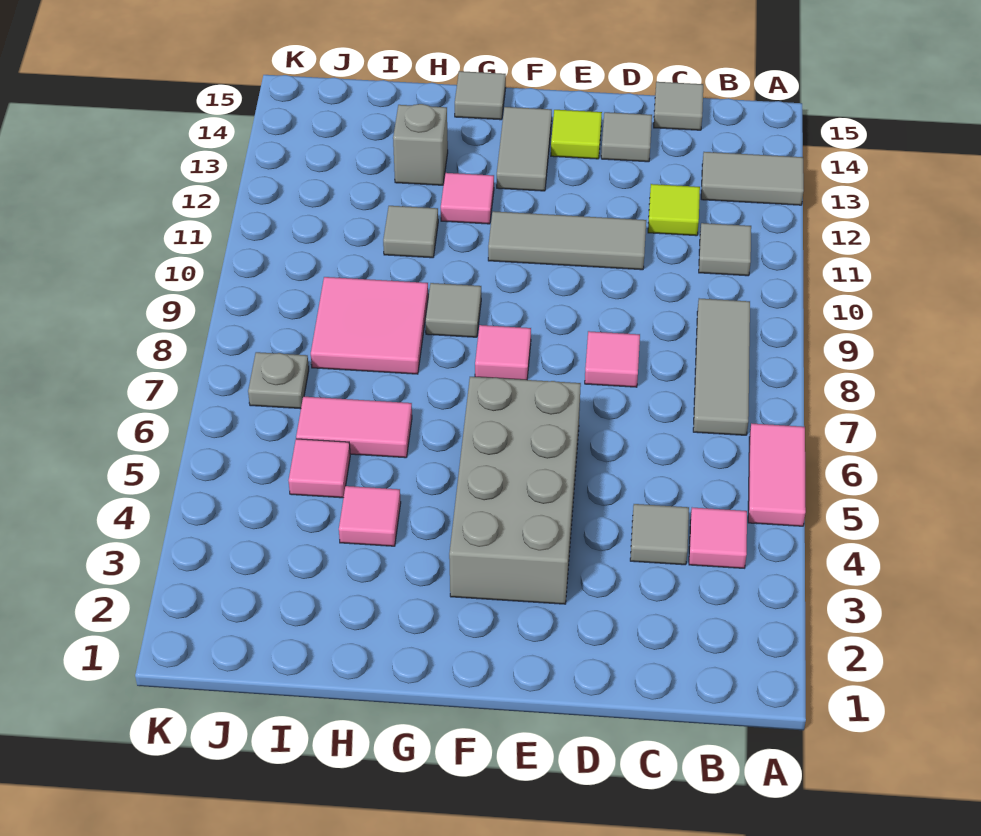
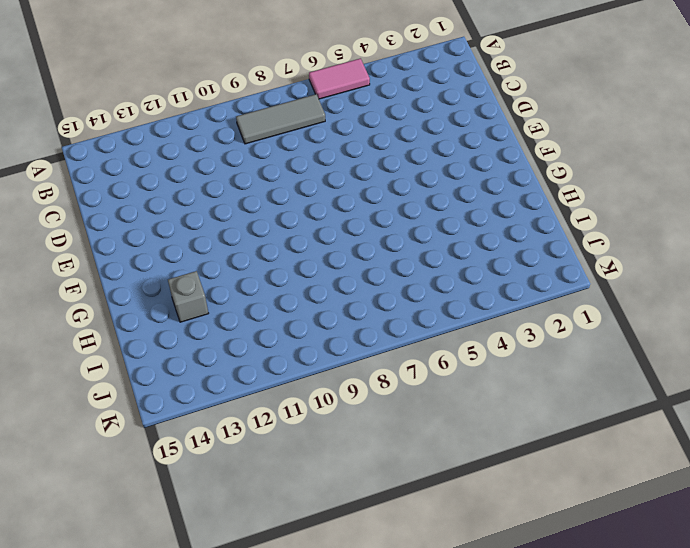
none -> grey tile A13:B13 level 1
none -> pink tile B4 level 1
none -> grey tile B11 level 1

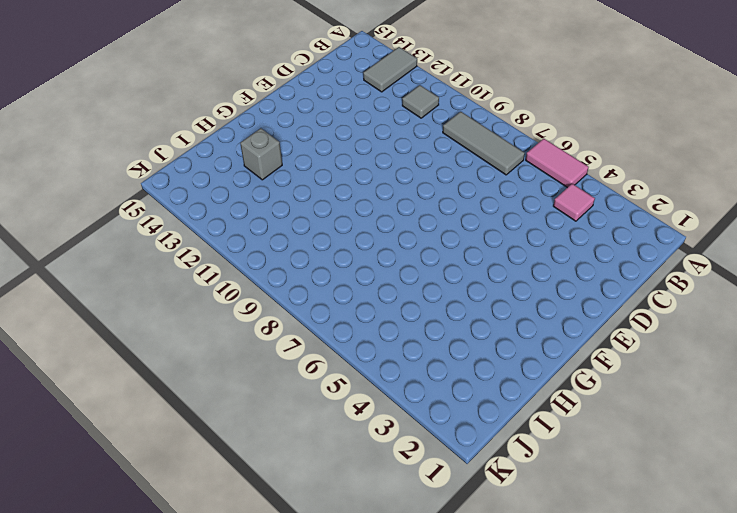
none -> grey tile C4 level 1
none -> lime tile C12 level 1
none -> grey tile C15 level 1

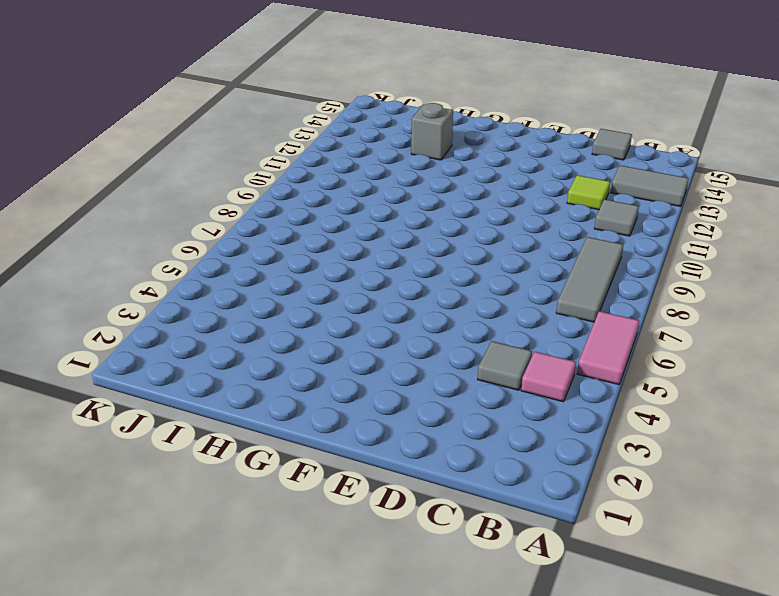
none -> pink tile D8 level 1
none -> grey tile D11:F11 level 1
none -> grey tile D14 level 1

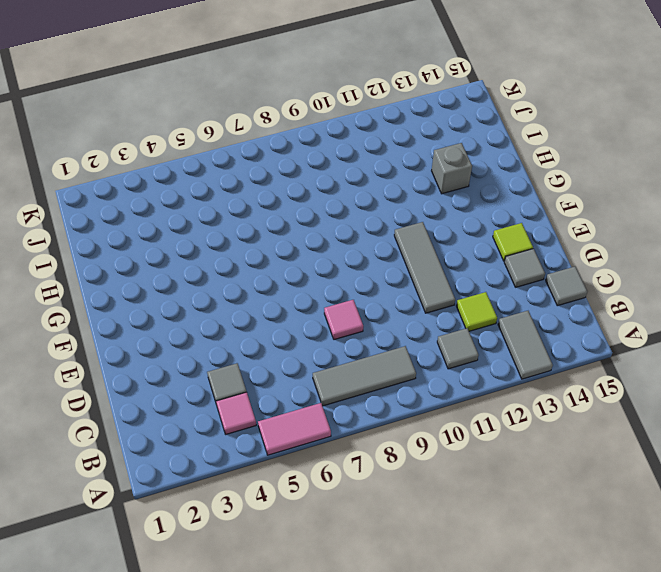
none -> grey brick E3:F6 level 1
none -> pink tile F8 level 1
none -> grey tile F13:F14 level 1

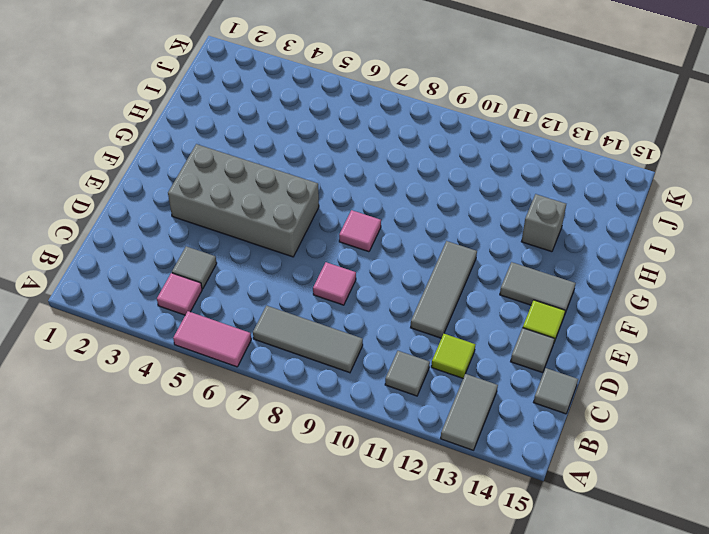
none -> grey tile G9 level 1
none -> pink tile G12 level 1
none -> grey tile G15 level 1

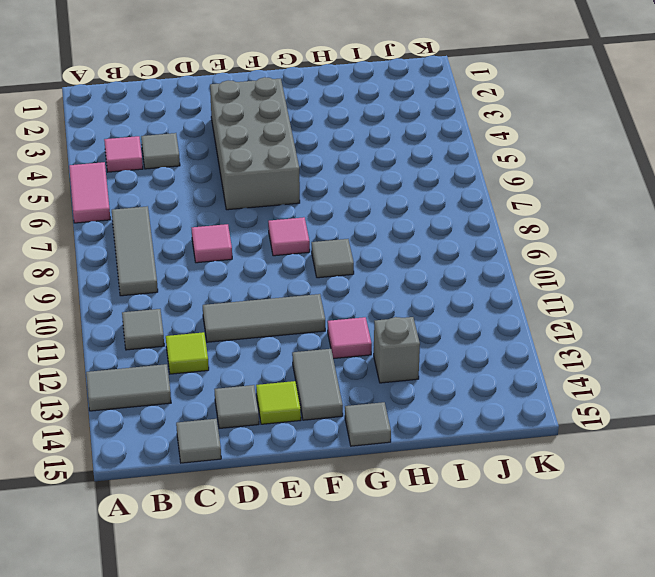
none -> pink tile H4 level 1
none -> pink tile H6:I6 level 1
none -> pink tile H8:I9 level 1

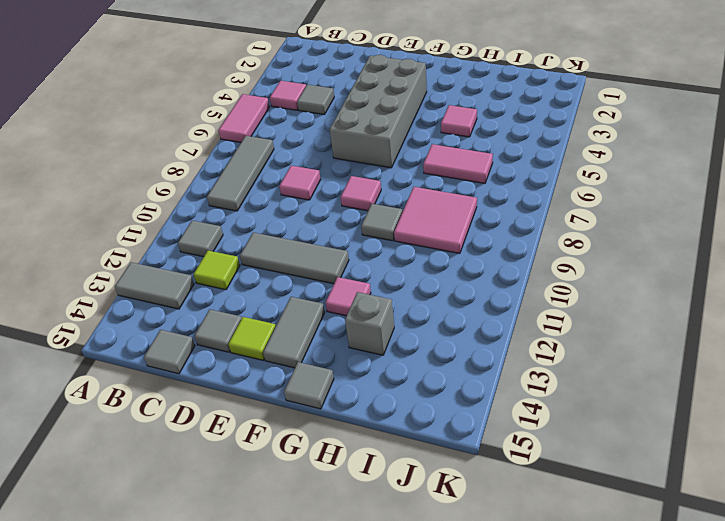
none -> grey tile H11 level 1
none -> pink tile I5 level 1
none -> grey plate J7 level 1

